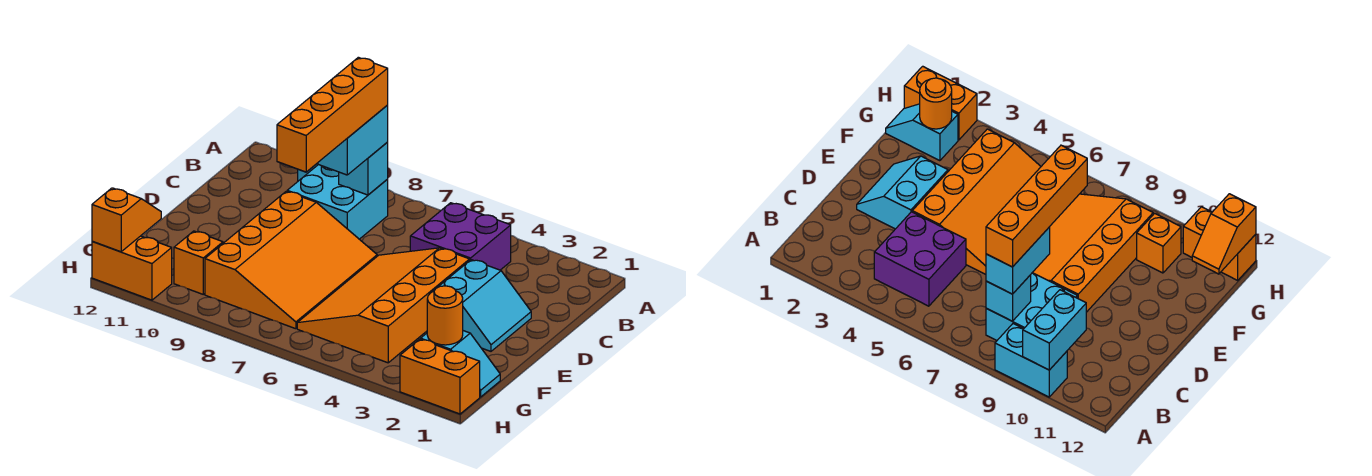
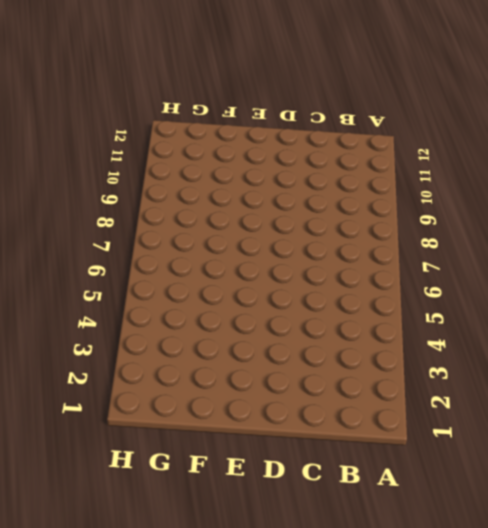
none -> cyan brick A9:A10 level 1
none -> purple brick B4:C5 level 1
none -> cyan brick B8:C9 level 1

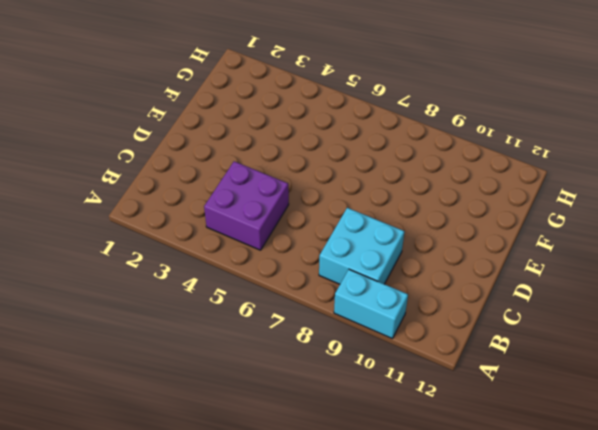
none -> cyan slope D2:E3 level 1 top 3
none -> orange slope D4:G6 level 1 top 4
none -> orange slope D7:G9 level 1 top 9

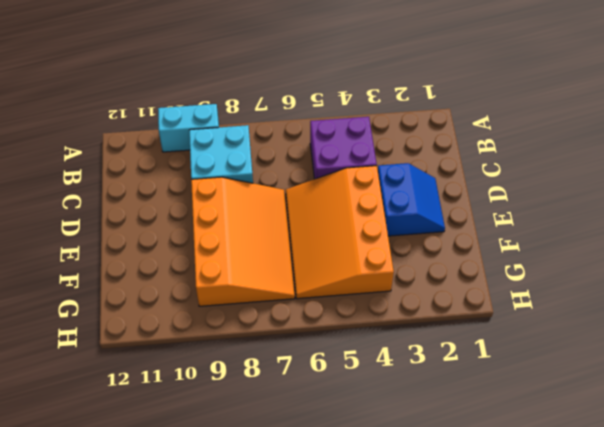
blue slope D2:E3 level 1 top 3 -> cyan slope D2:E3 level 1 top 3
none -> cyan slope G1:G2 level 1 top 2
none -> orange brick G10 level 1
none -> orange brick H1:H2 level 1

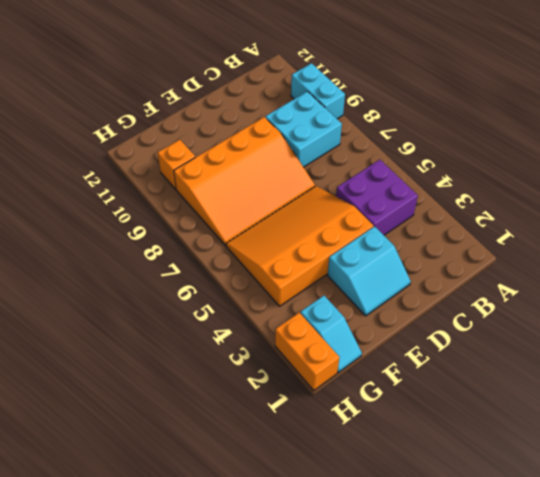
none -> orange brick H11:H12 level 1
none -> cyan brick A10:B10 level 2
none -> cyan brick B8 level 2

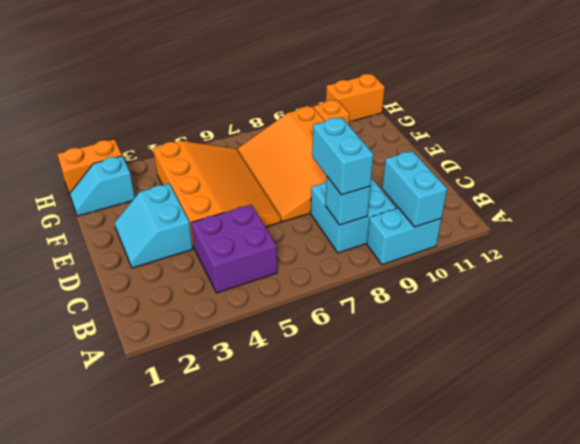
none -> orange round brick G2 level 2
none -> orange slope G12:H12 level 2 top H
none -> orange brick B8:E8 level 4

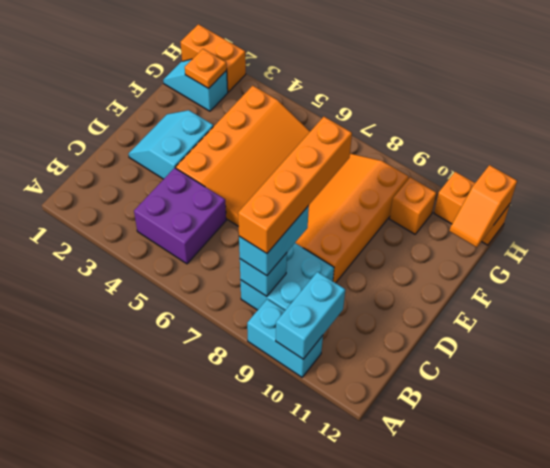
orange plate G2 level 2 -> orange round brick G2 level 2

